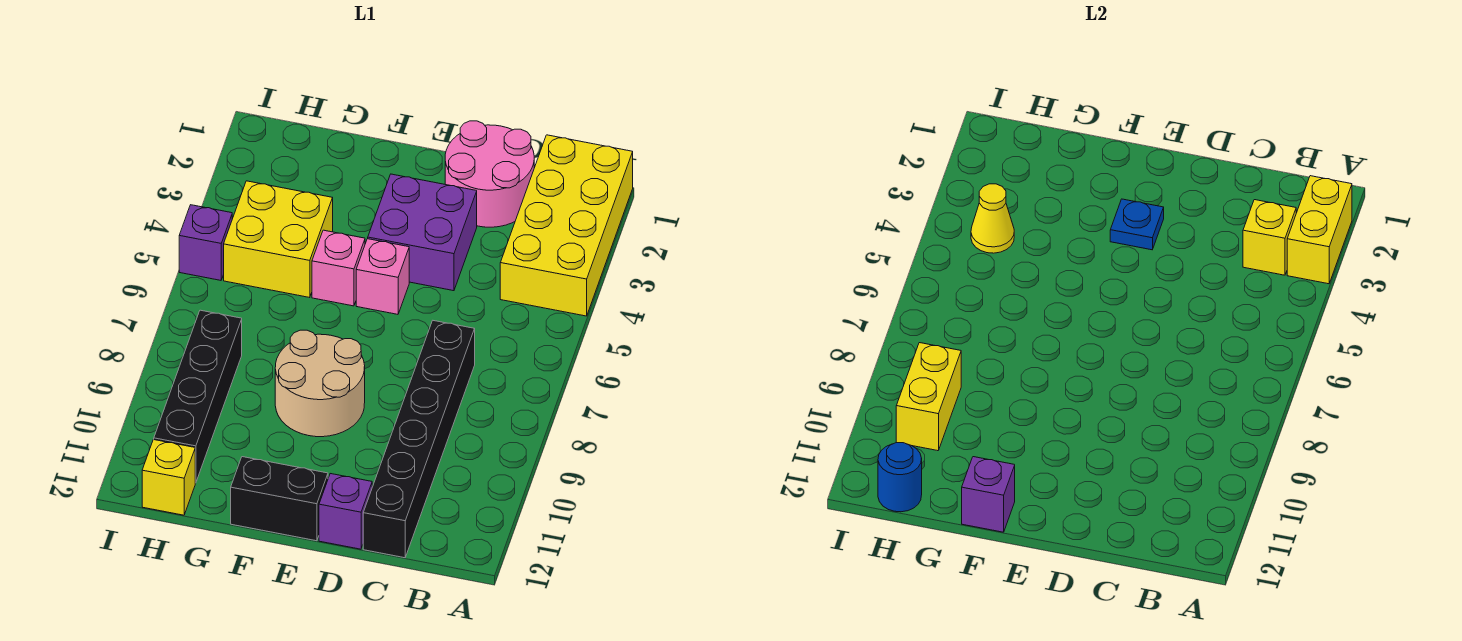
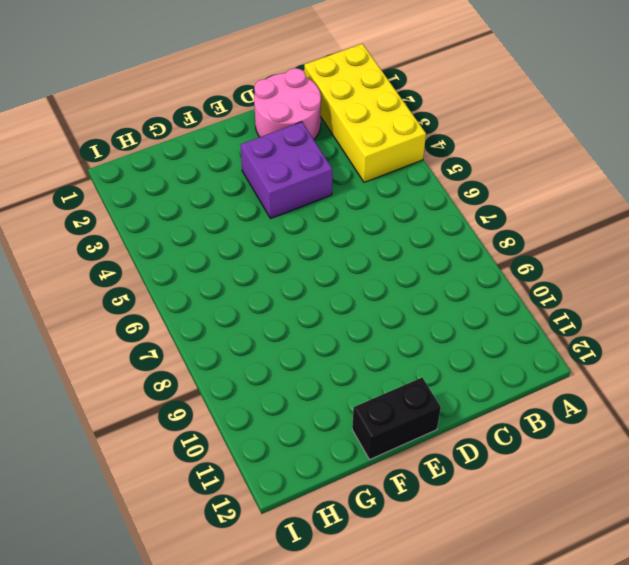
none -> black brick C7:C12 level 1
none -> purple brick D12 level 1
none -> pink brick E5 level 1

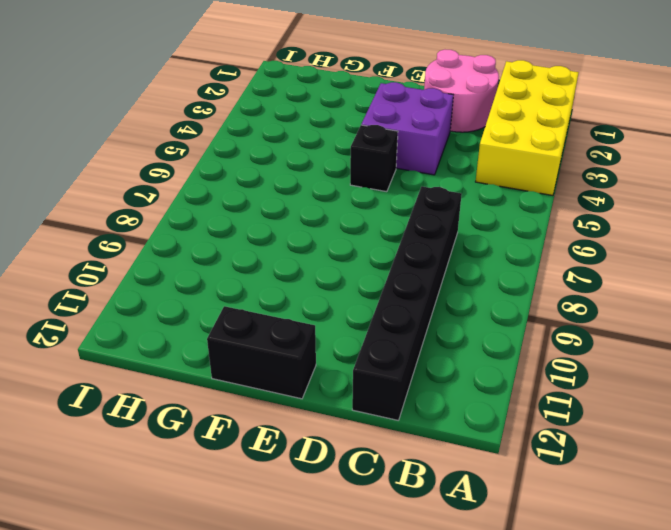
black brick E5 level 1 -> pink brick E5 level 1
none -> purple brick D12 level 1
none -> tan round brick E8:F9 level 1
none -> pink brick F5 level 1

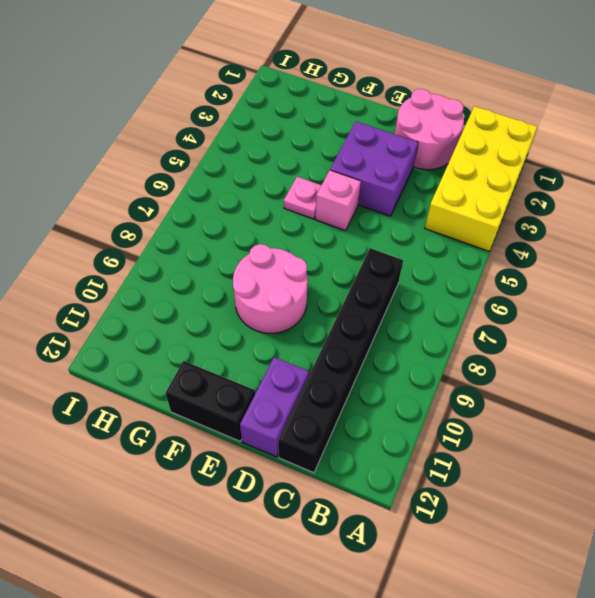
purple brick D11:D12 level 1 -> purple brick D12 level 1
pink round brick E8:F9 level 1 -> tan round brick E8:F9 level 1
pink plate F5 level 1 -> pink brick F5 level 1
none -> yellow brick G4:H5 level 1
none -> black brick H8:H11 level 1
none -> yellow brick H12 level 1

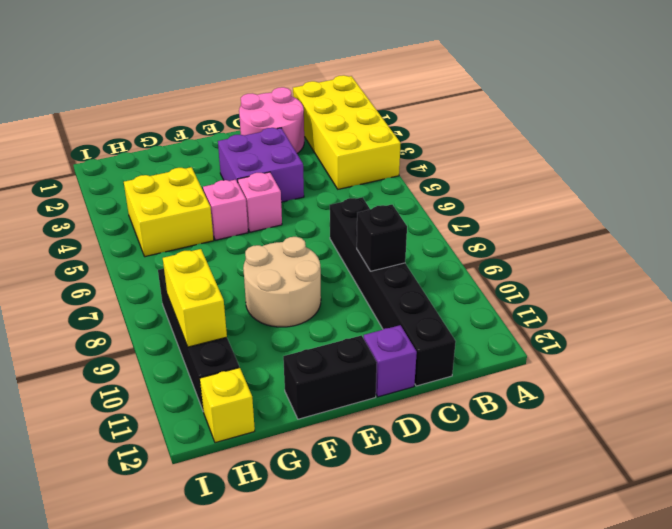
black brick C9 level 2 -> none
none -> purple brick I5 level 1
none -> yellow brick A2:A3 level 2
none -> yellow brick B3 level 2

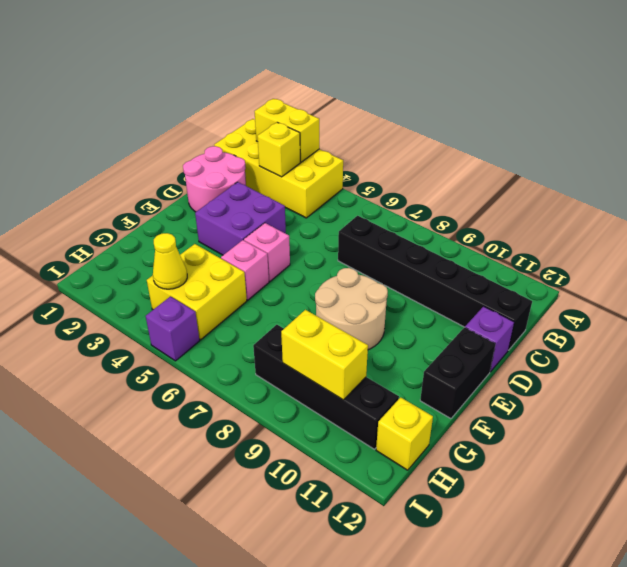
none -> blue plate E3 level 2
none -> purple brick F12 level 2
none -> blue round brick H12 level 2

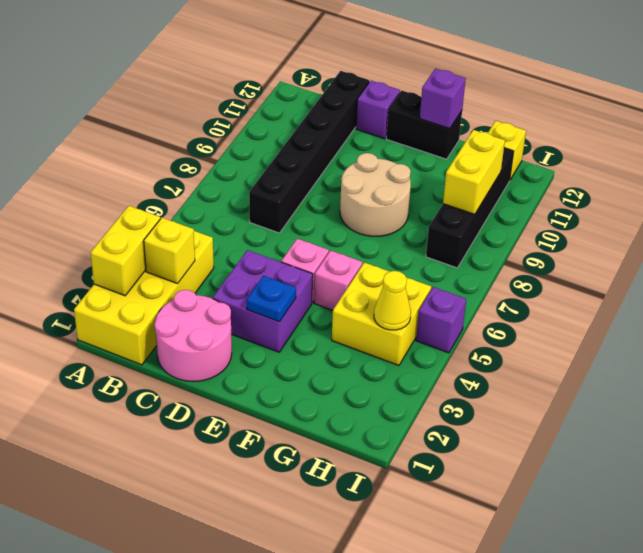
none -> blue round brick H12 level 2

